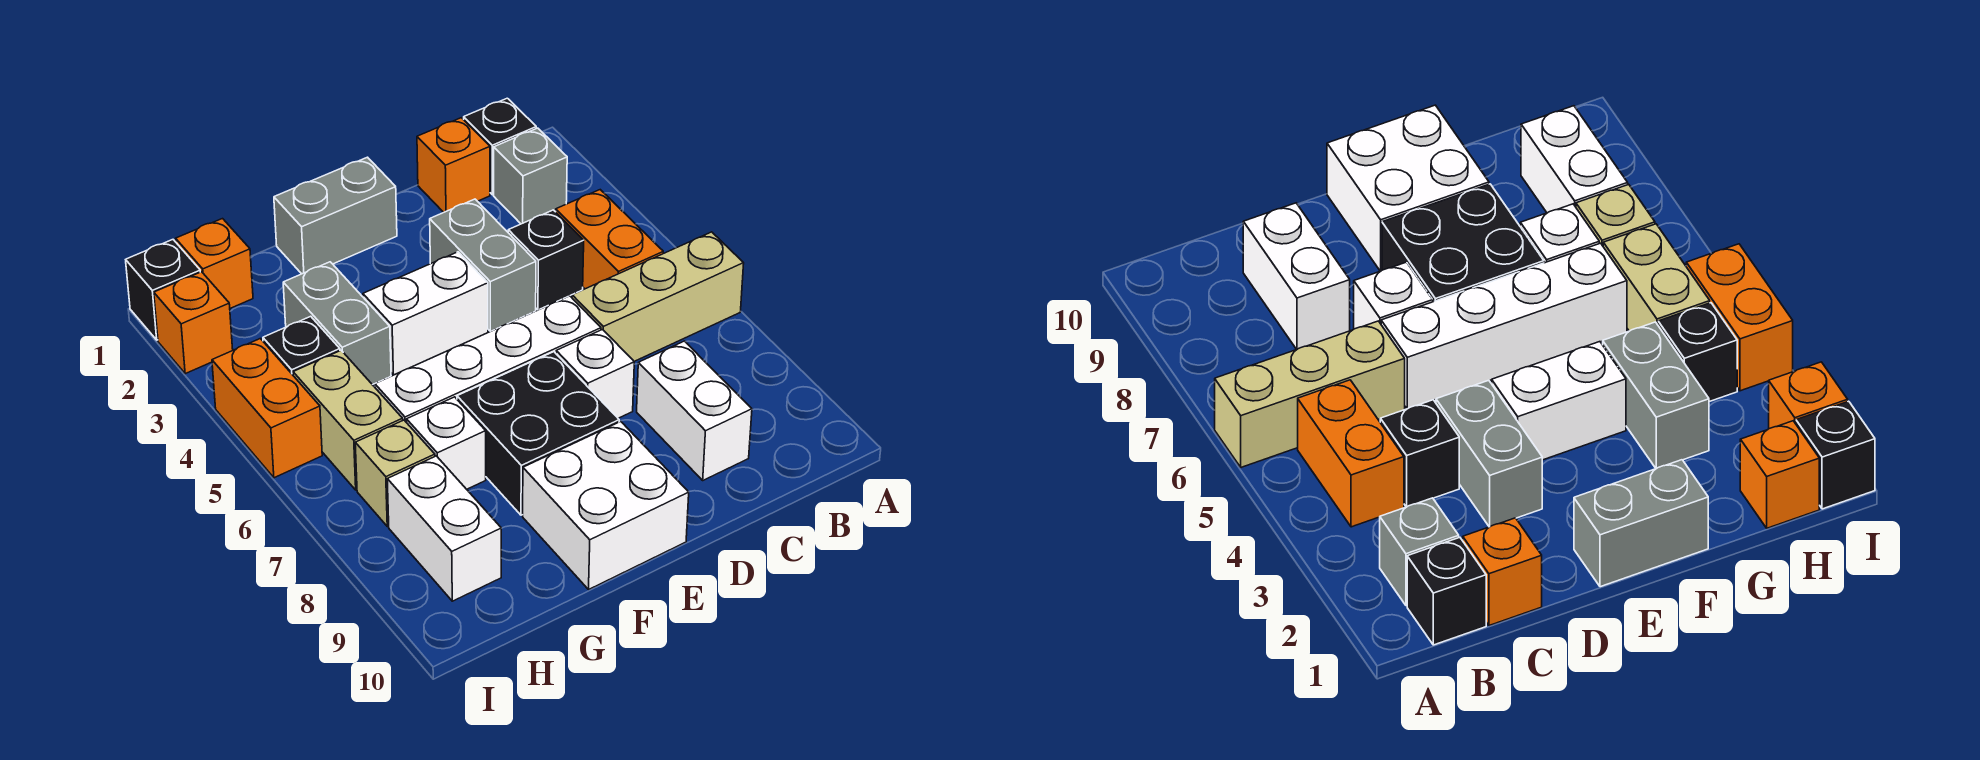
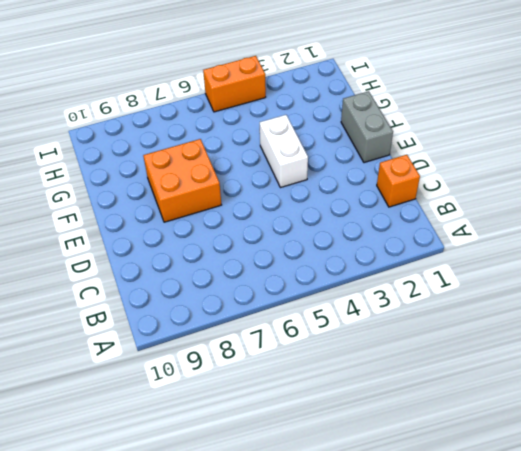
orange brick E7:F8 level 1 -> black brick E7:F8 level 1
none -> tan brick A6:C6 level 1
none -> black brick B1 level 1
none -> grey brick B2 level 1

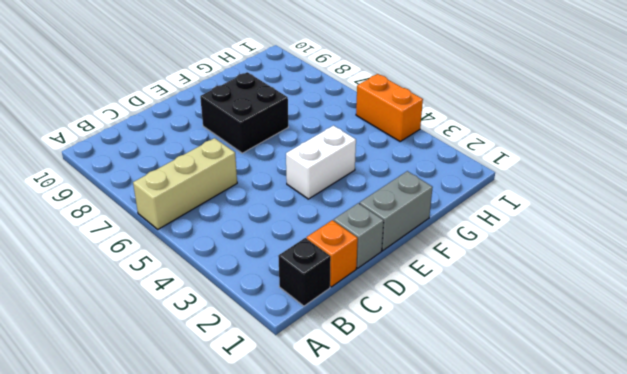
grey brick D1 level 1 -> grey brick B2 level 1
none -> orange brick B4:B5 level 1
none -> black brick C4 level 1
none -> white brick C8:C9 level 1

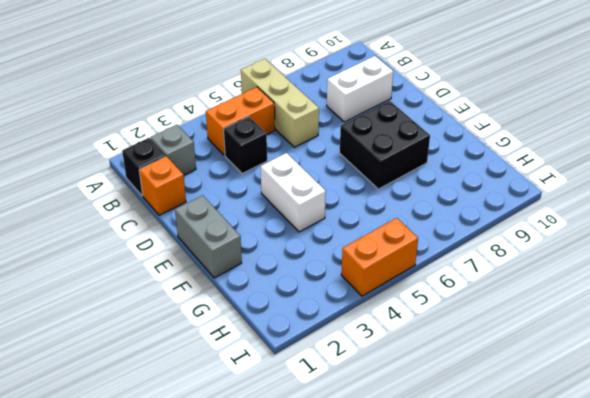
none -> grey brick D3:D4 level 1
none -> white brick D6:G6 level 1
none -> white brick D7 level 1

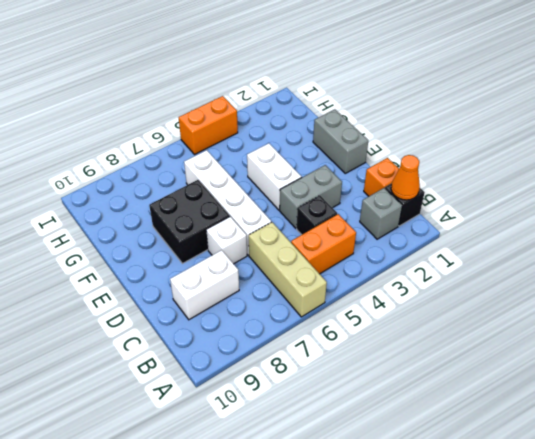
orange cone B1 level 2 -> none
none -> white brick E9:F10 level 1
none -> grey brick G3:G4 level 1
none -> white brick G7 level 1

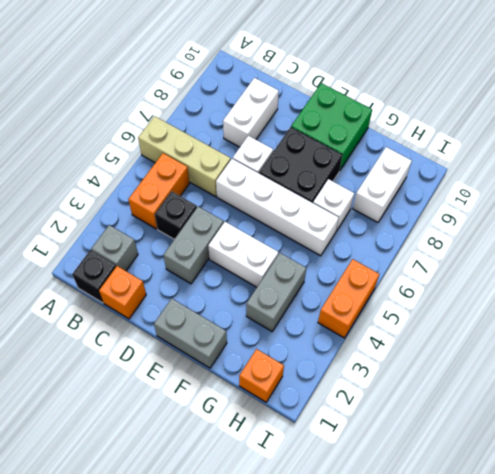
green brick E9:F10 level 1 -> white brick E9:F10 level 1
none -> black brick H4 level 1
none -> tan brick H5:H6 level 1
none -> tan brick H7 level 1

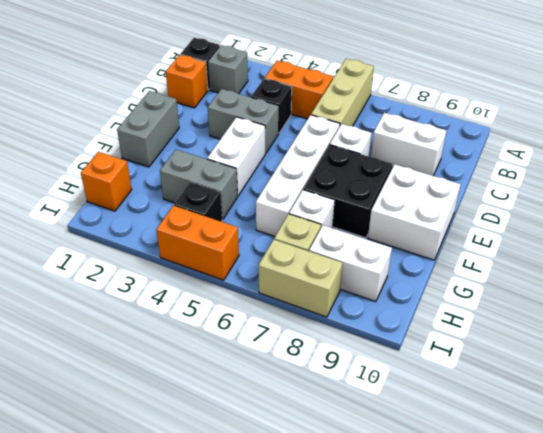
tan brick I7:I8 level 1 -> tan brick H5:H6 level 1
none -> black brick I1 level 1
none -> orange brick I2 level 1

